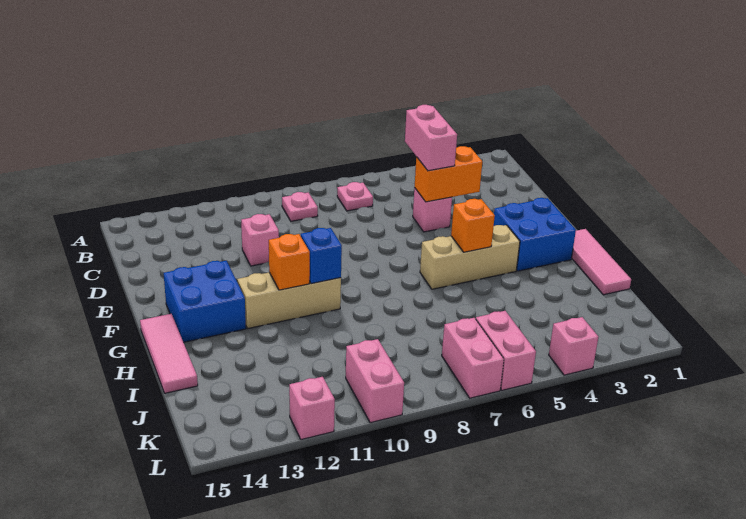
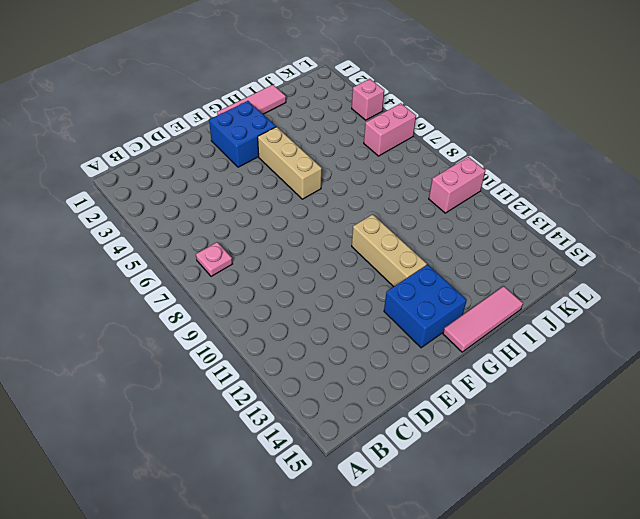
none -> pink plate B9 level 1
none -> pink brick D5 level 1
none -> pink brick D11 level 1

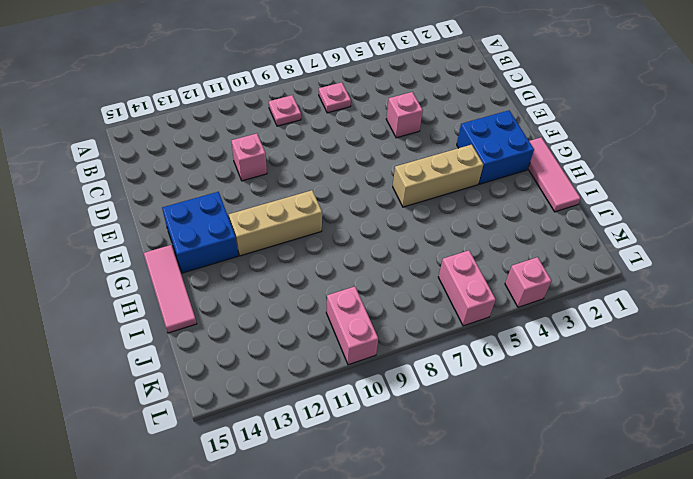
none -> pink brick K7:L7 level 1
none -> pink brick L12 level 1
none -> orange brick D4:D5 level 2

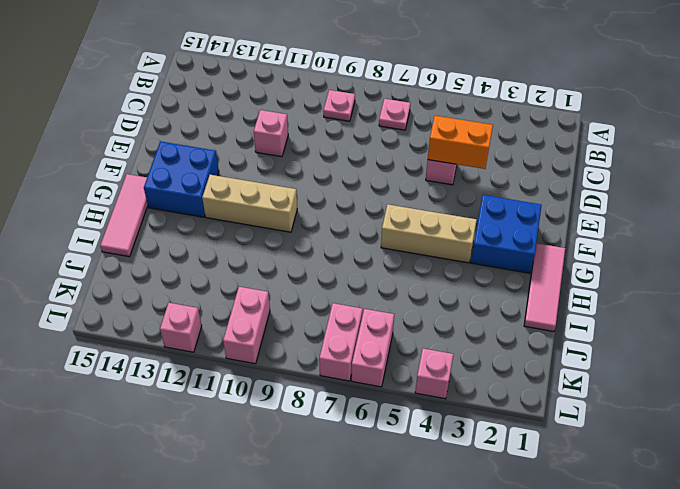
none -> orange brick G5 level 2
none -> blue brick G10 level 2
none -> orange brick G11 level 2

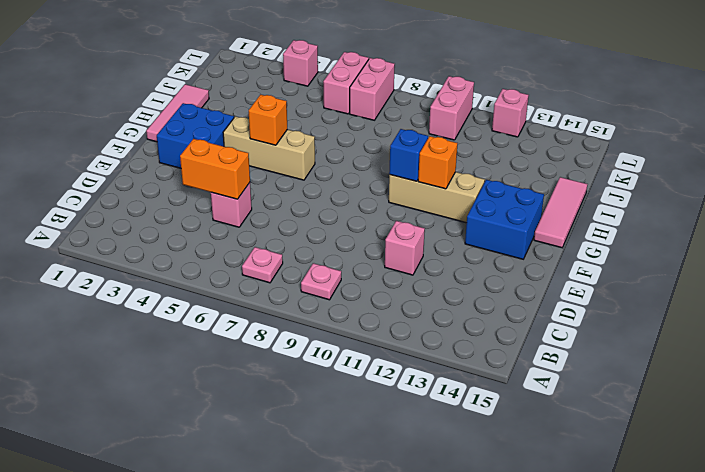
none -> pink brick C5:D5 level 3

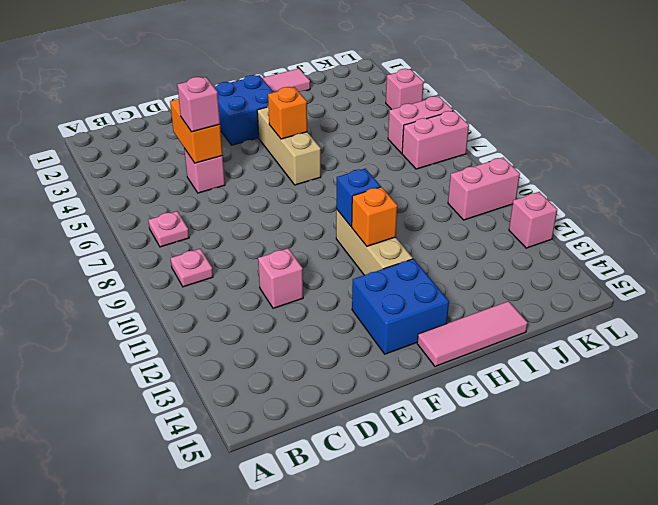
pink brick D5 level 3 -> pink brick C5:D5 level 3

